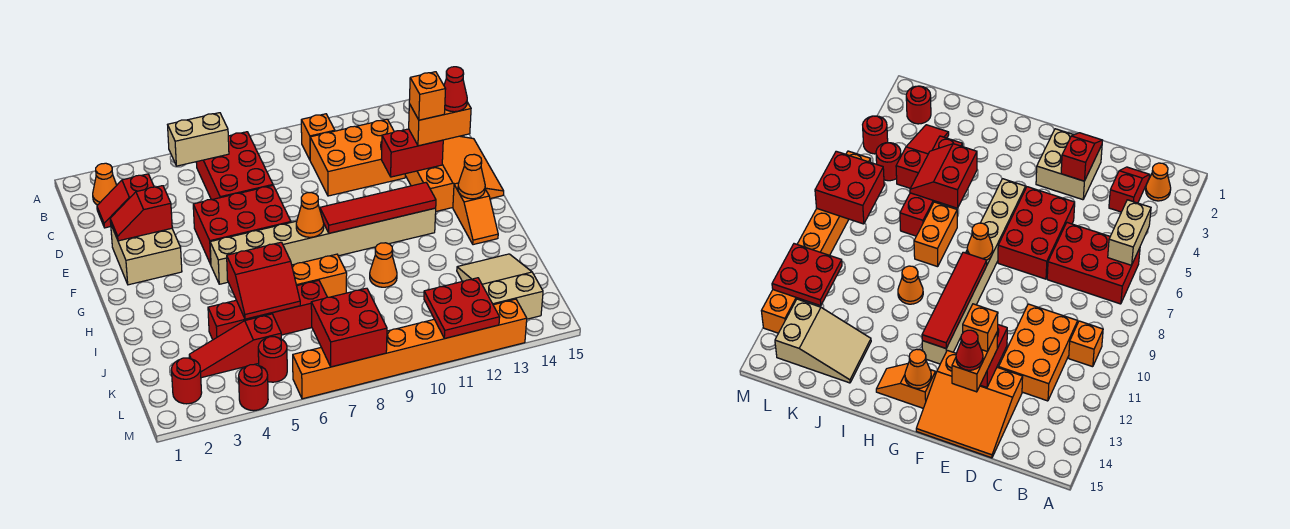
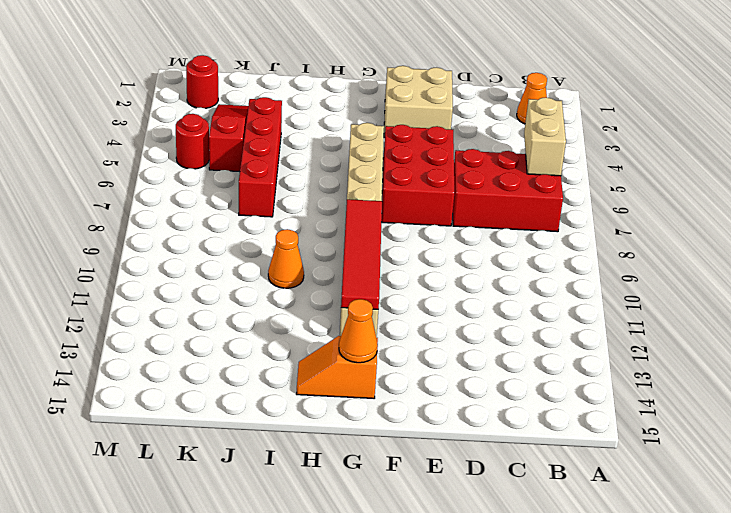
none -> orange brick B10 level 1
none -> red slope C2:C3 level 1 top 3
none -> orange brick C10:D12 level 1
none -> orange slope D13:F15 level 1 top 13

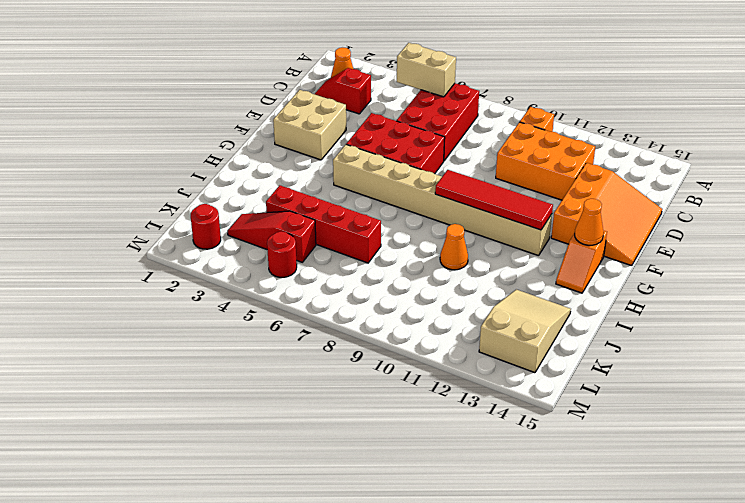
none -> orange brick I7:I8 level 1
none -> red round brick M4 level 1
none -> orange brick M6:M13 level 1
none -> red slope E2:E3 level 2 top 3

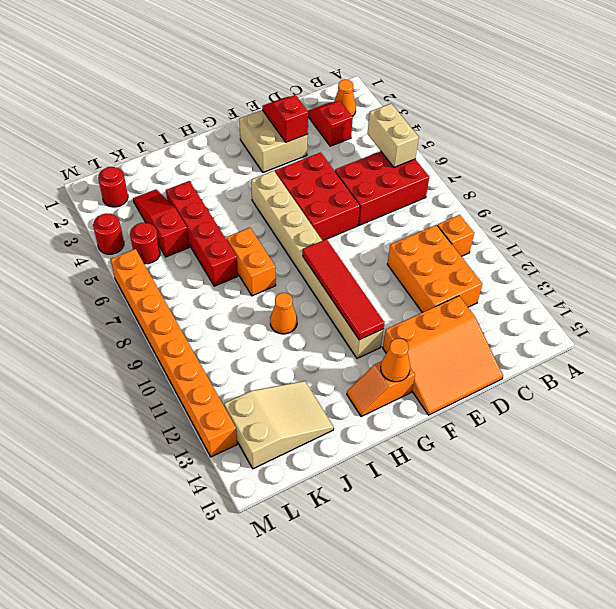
none -> red brick E12:E13 level 2
none -> orange cone G8 level 2
none -> red slope I5:J6 level 2 top I
none -> red brick L7:M8 level 2

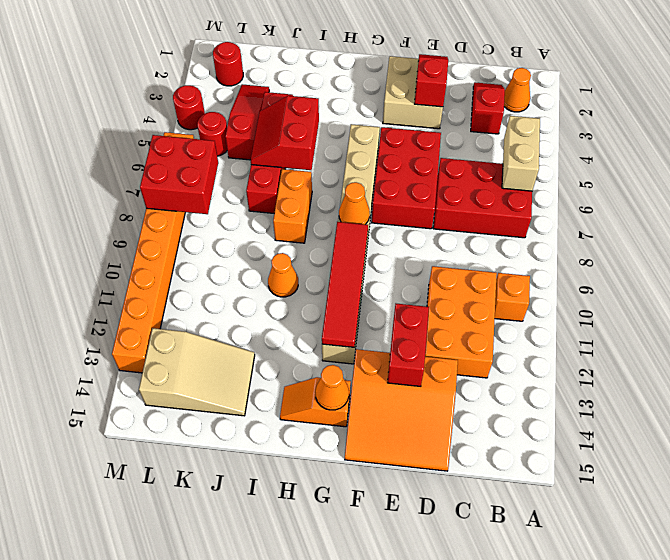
none -> red plate L11:M12 level 2
none -> orange brick E13:E14 level 3
none -> orange brick E13 level 4
none -> red cone E14 level 4

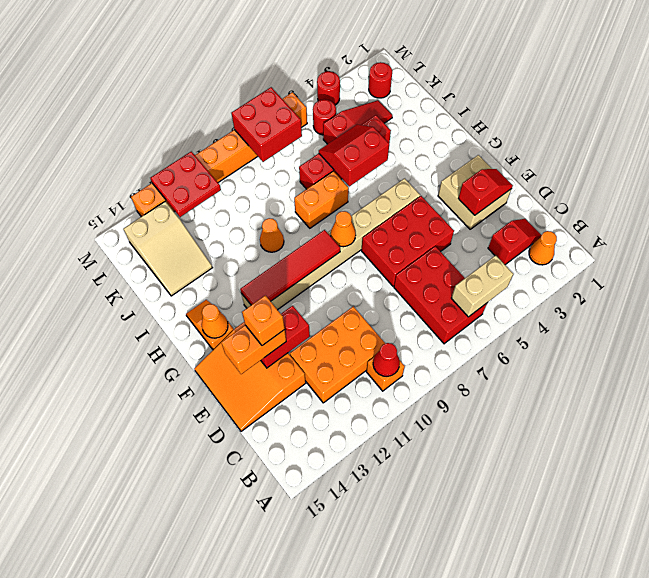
red cone B10 level 2 -> red cone E14 level 4

